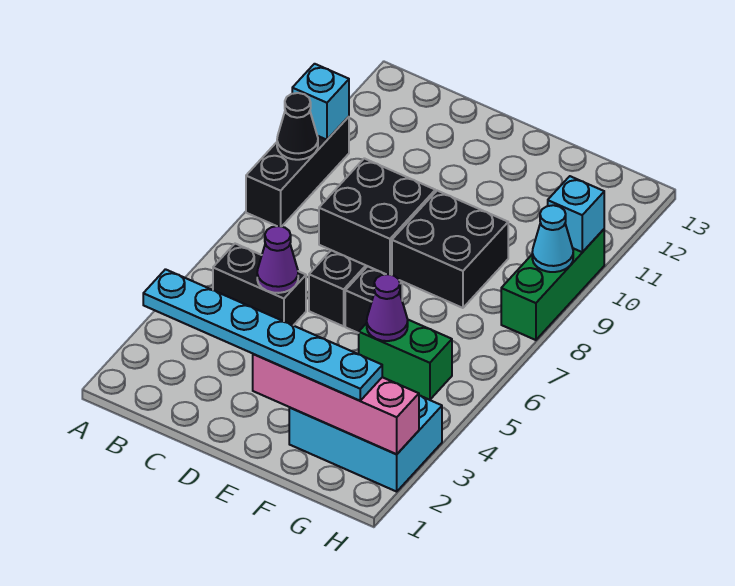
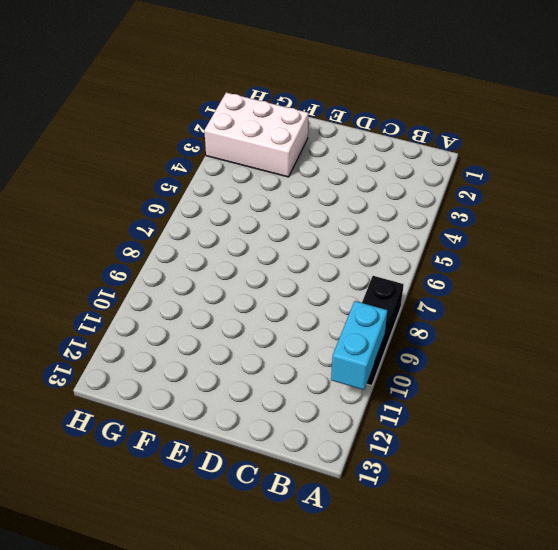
cyan brick A10:A11 level 2 -> cyan brick A10 level 2
white brick F2:H3 level 1 -> cyan brick F2:H3 level 1
none -> black brick B5:C5 level 1
none -> black brick C8:D9 level 1
none -> black brick D6 level 1

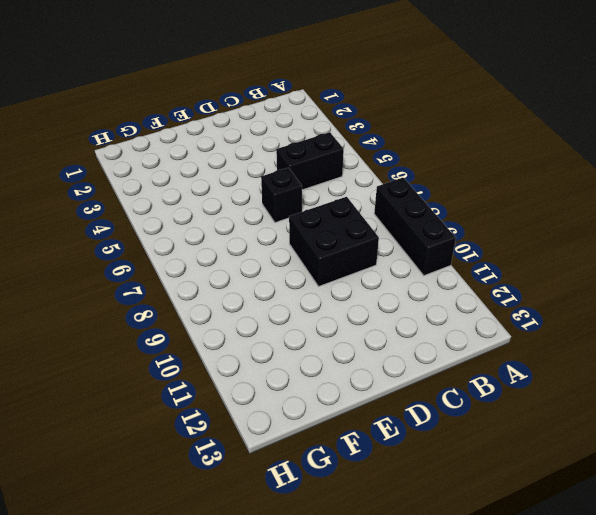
none -> black brick E6 level 1
none -> black brick E8:F9 level 1
none -> cyan brick F2:H3 level 1

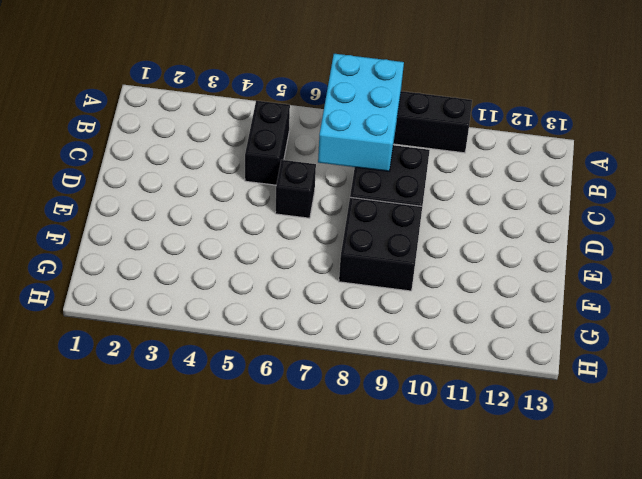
cyan brick A7:C8 level 2 -> cyan brick F2:H3 level 1
none -> black brick E6 level 1
none -> green brick F5:G5 level 1
none -> green brick H8:H10 level 1

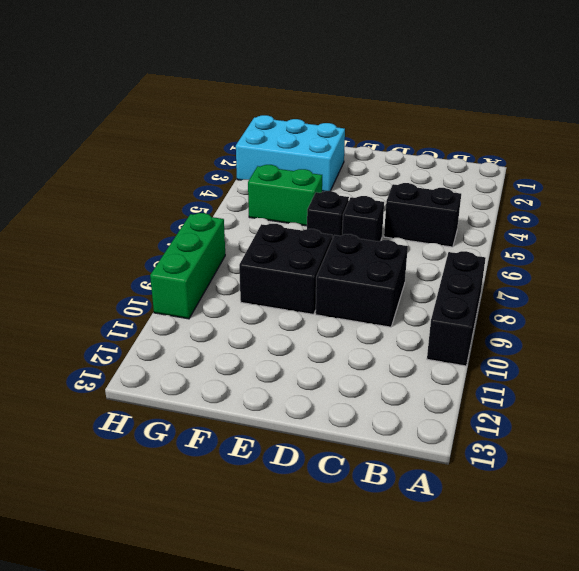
none -> black cone A9 level 2
none -> cyan brick A10 level 2
none -> purple cone C5 level 2

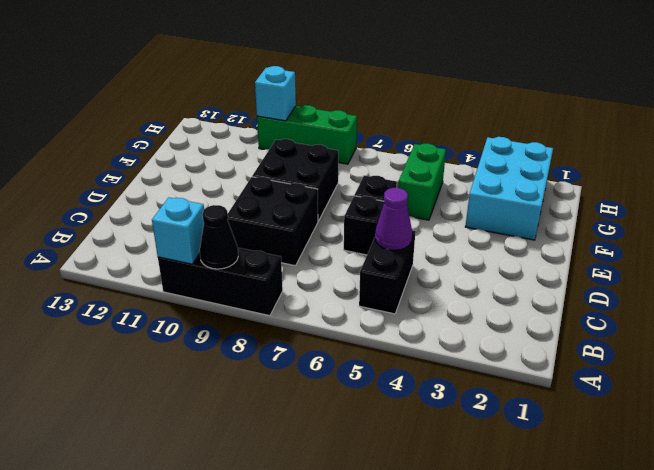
none -> pink brick E2:H2 level 2
none -> purple cone F5 level 2
none -> cyan cone H9 level 2

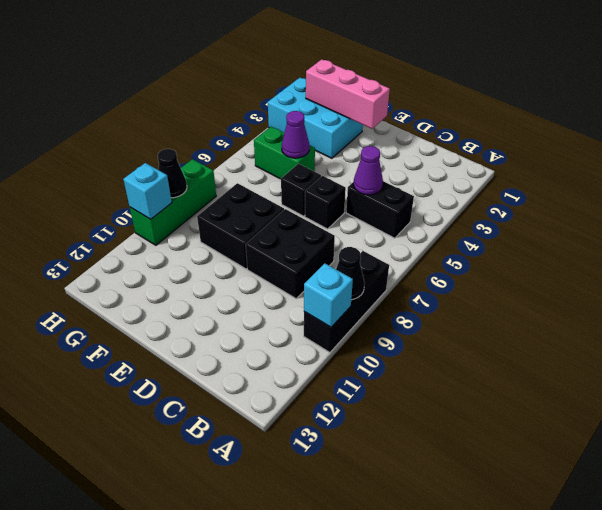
pink brick E2:G2 level 2 -> pink brick E2:H2 level 2
black cone H9 level 2 -> cyan cone H9 level 2
none -> cyan plate B2:G2 level 3

